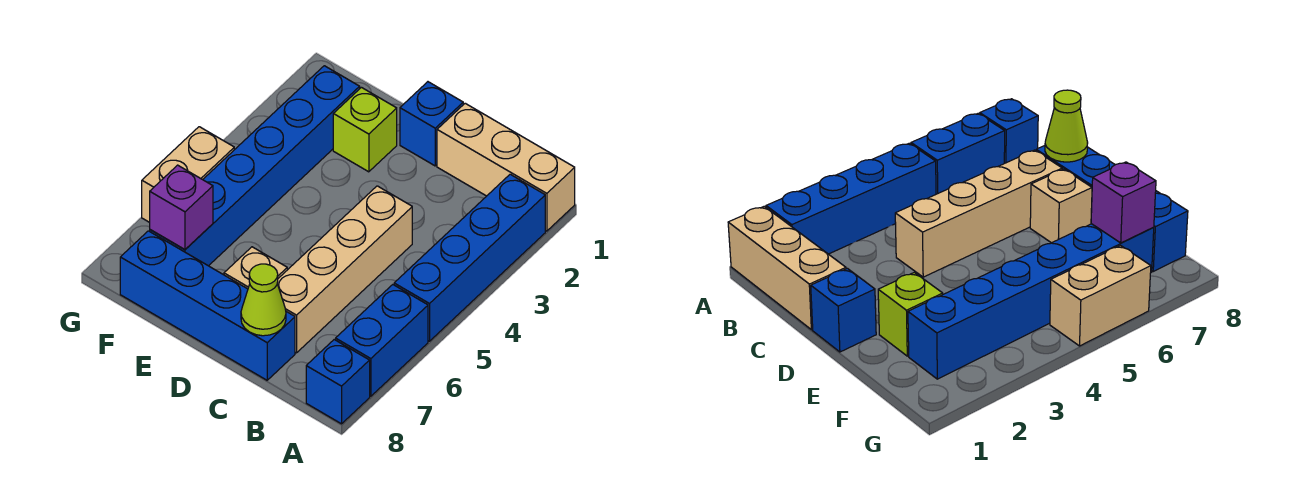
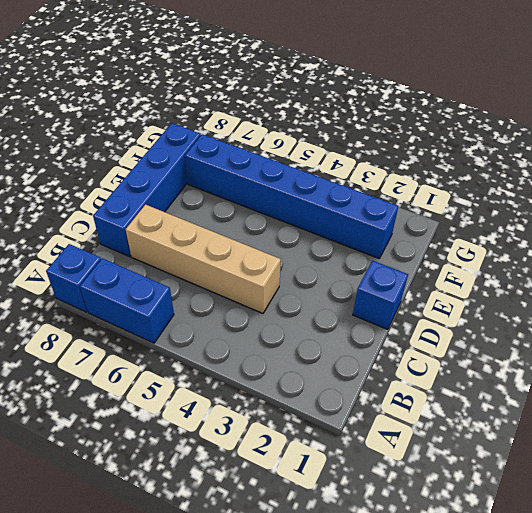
none -> tan brick A1:C1 level 1
none -> blue brick A2:A5 level 1
none -> tan brick D7 level 1

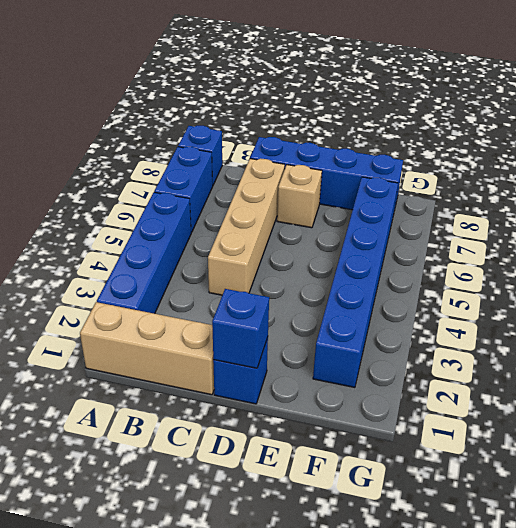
blue brick D1 level 2 -> none
none -> lime brick E2 level 1
none -> tan brick G5:G6 level 1
none -> lime cone C8 level 2

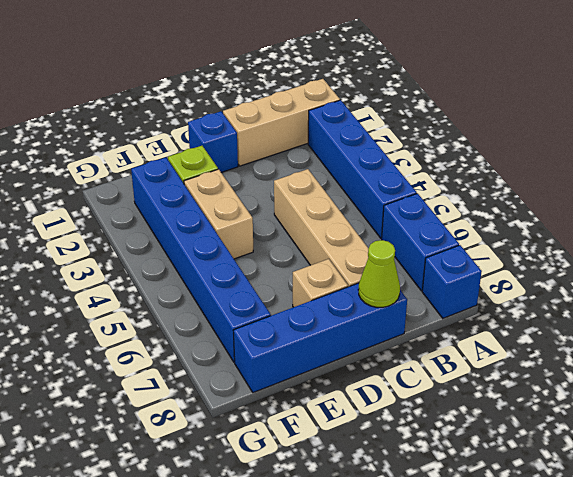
tan brick E3:E4 level 1 -> tan brick G5:G6 level 1
none -> purple brick F7 level 2

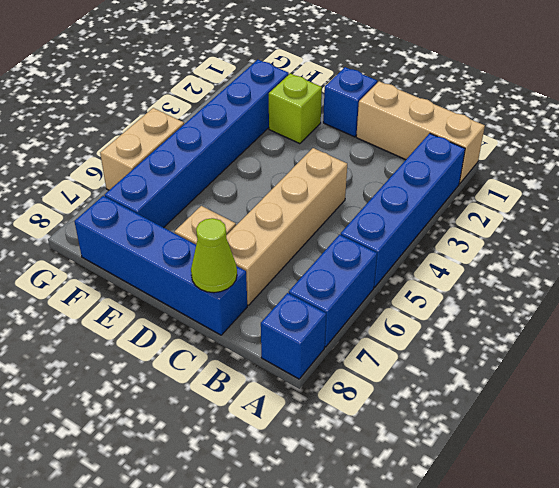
none -> purple brick F7 level 2

